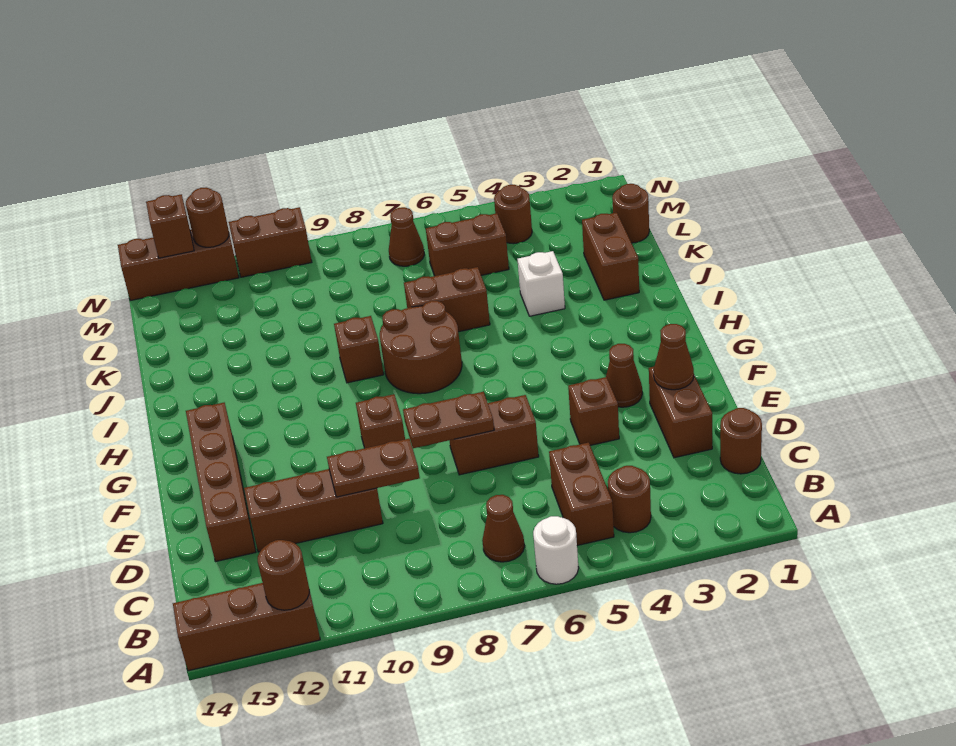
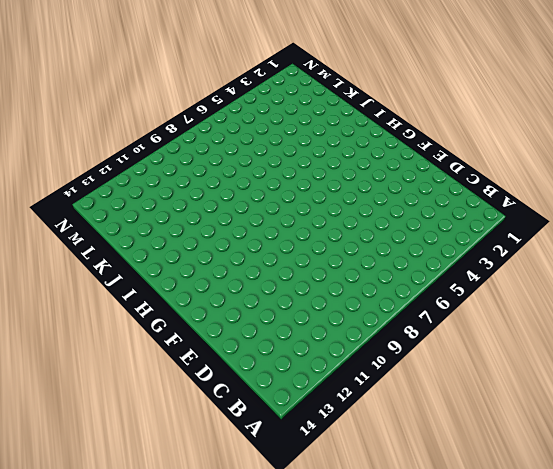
none -> white round brick A6 level 1
none -> brown brick A12:A14 level 1
none -> brown round brick B4 level 1
none -> brown brick B5:C5 level 1

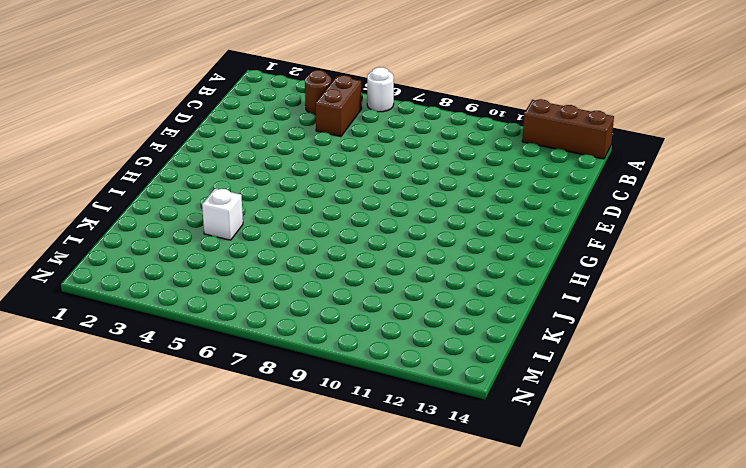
none -> brown cone B7 level 1
none -> brown round brick C1 level 1
none -> brown brick D2:E2 level 1
none -> brown brick D10:D12 level 1

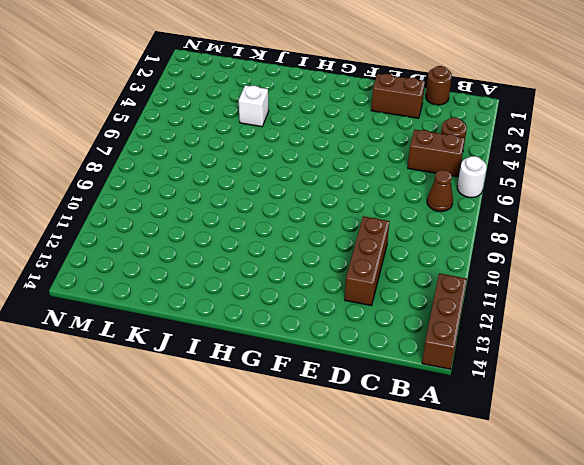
none -> brown brick D13:G13 level 1
none -> brown brick E4 level 1
none -> brown brick E6:E7 level 1
none -> brown cone F3 level 1

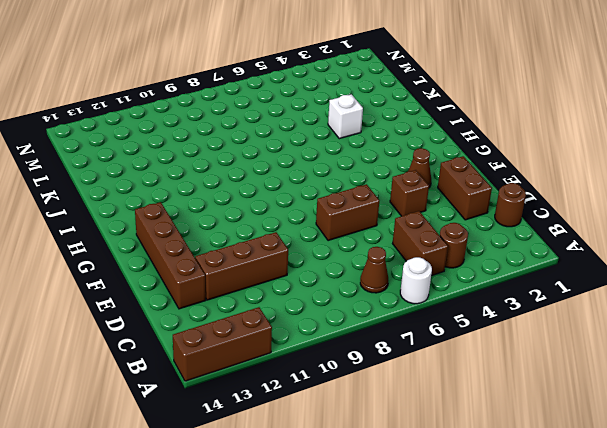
none -> brown brick F9 level 1
none -> brown round brick H7:I8 level 1
none -> brown brick I9 level 1
none -> brown brick J2:K2 level 1

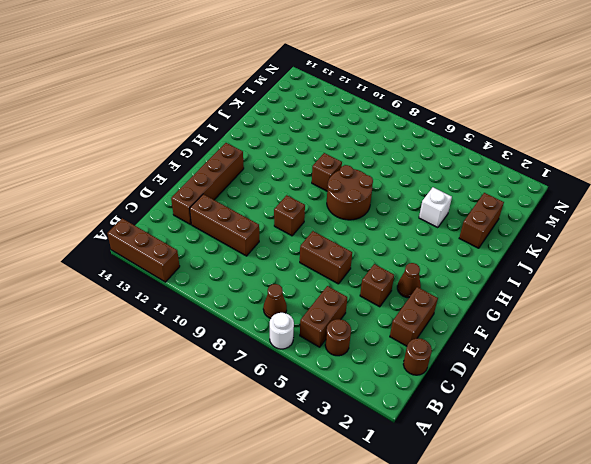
none -> brown brick J6:J7 level 1
none -> brown round brick L1 level 1
none -> brown brick L5:L6 level 1
none -> brown round brick M4 level 1

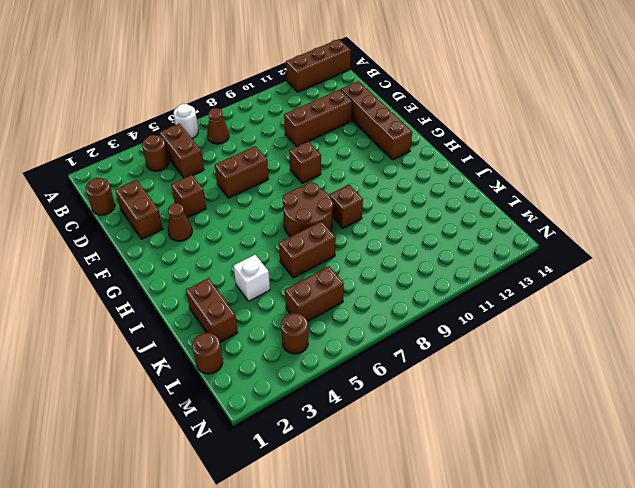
none -> brown cone M7 level 1
none -> brown brick N10:N11 level 1
none -> brown brick N12:N14 level 1
none -> brown round brick A12 level 2

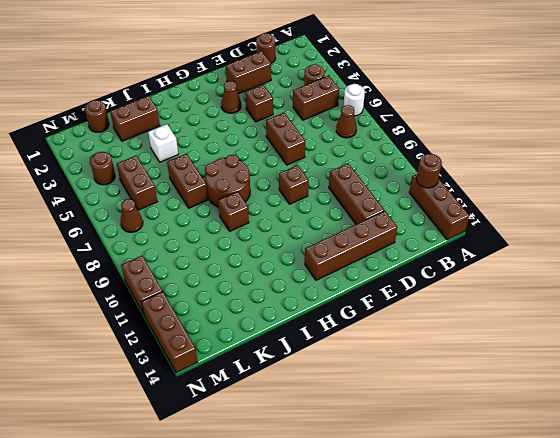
none -> brown plate D9:D10 level 2
none -> brown cone E2 level 2
none -> brown plate E7:E8 level 2
none -> brown round brick N12 level 2

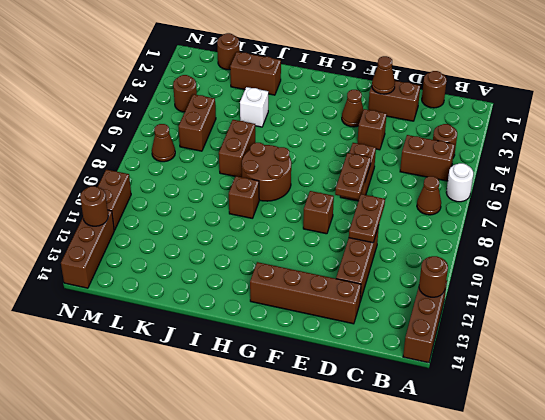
none -> brown brick N13 level 2

